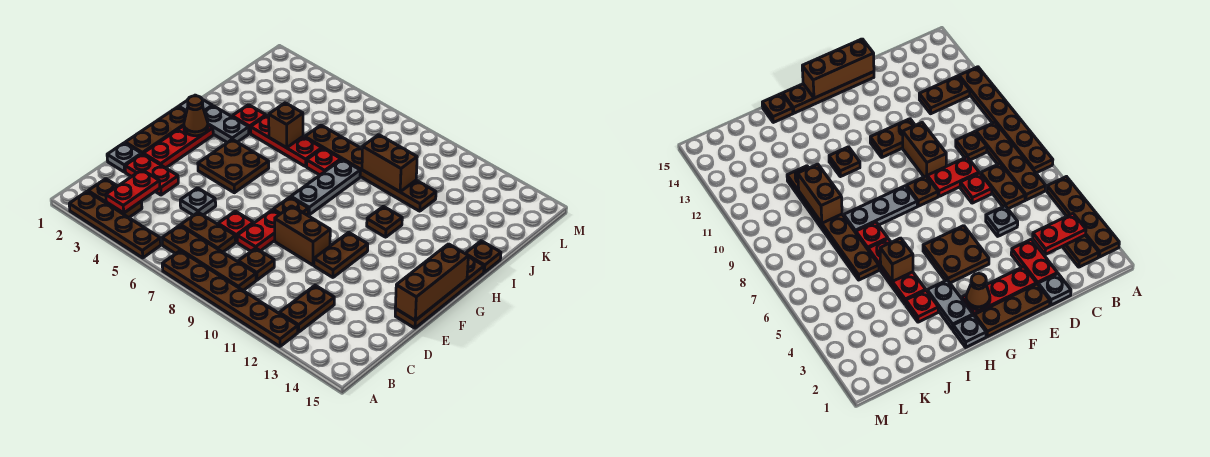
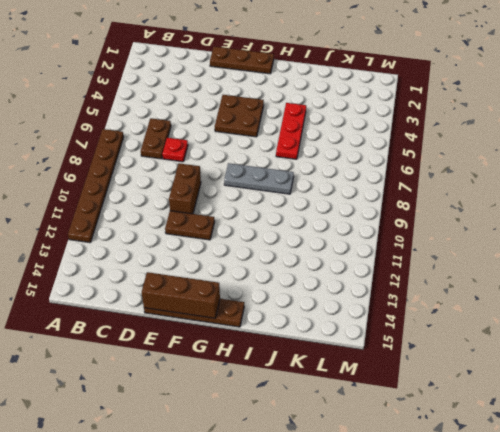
none -> brown plate A2:A5 level 1
none -> brown plate B2:B3 level 1
none -> brown plate B6:B9 level 1
none -> brown plate B12:C12 level 1

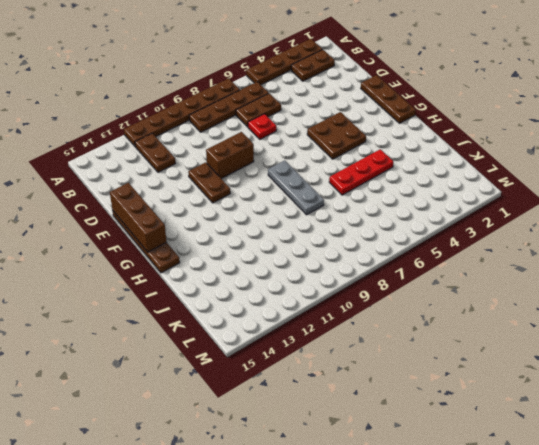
none -> brown plate C9 level 1
none -> grey plate D1 level 1
none -> red plate D2:D3 level 1
none -> grey plate D5 level 1

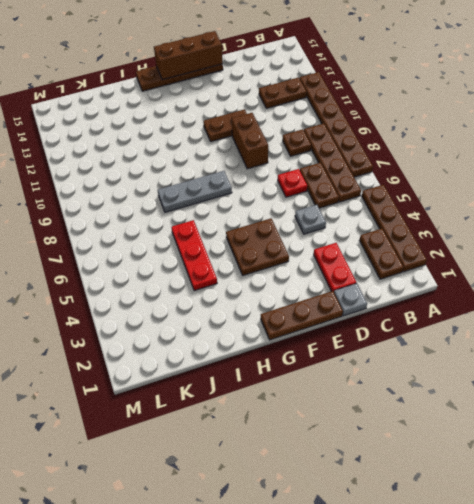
none -> red plate D8:E8 level 1
none -> red plate E2:G2 level 1
none -> brown plate F8 level 1
none -> grey plate H1 level 1

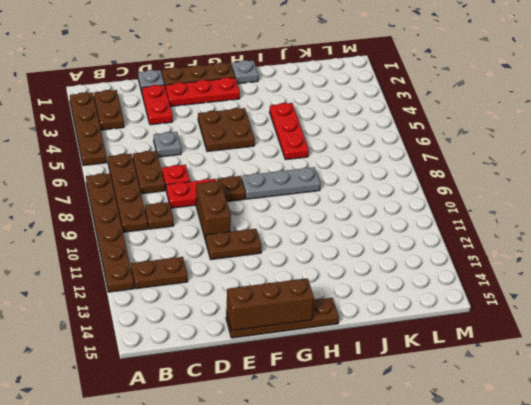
none -> grey plate H2:H3 level 1
none -> brown plate H11 level 1
none -> red plate I3 level 1
none -> red plate I7 level 1

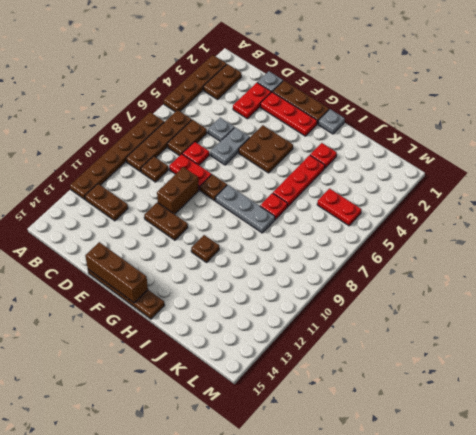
grey plate E5:E6 level 1 -> grey plate H2:H3 level 1
red plate K5:L5 level 1 -> red plate B3:C3 level 2
none -> brown plate I15 level 1
none -> brown plate J6:J11 level 1
none -> brown cone G2 level 2
none -> brown brick I5 level 2

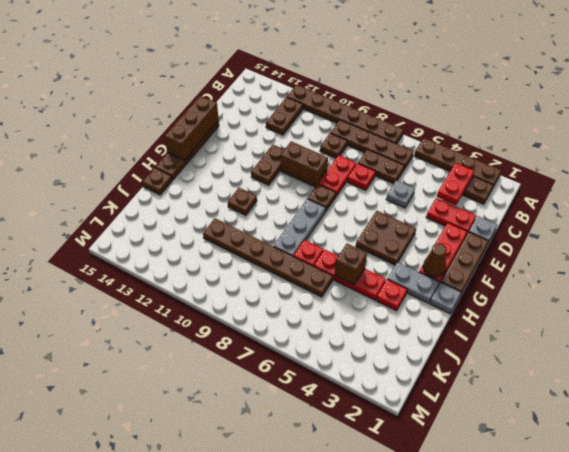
none -> brown brick J9:J10 level 2

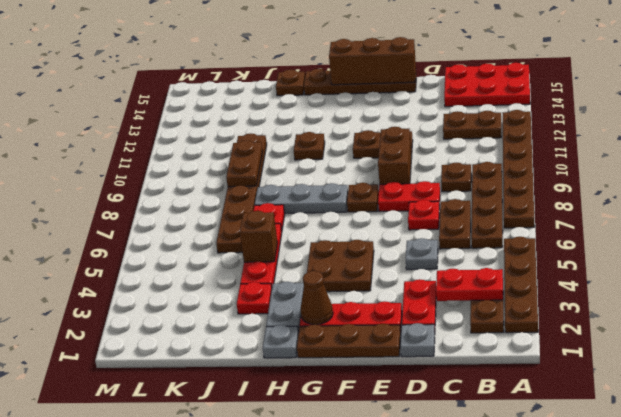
red plate A14:C15 level 1 -> none
brown plate J9:J10 level 2 -> brown brick J9:J10 level 2

